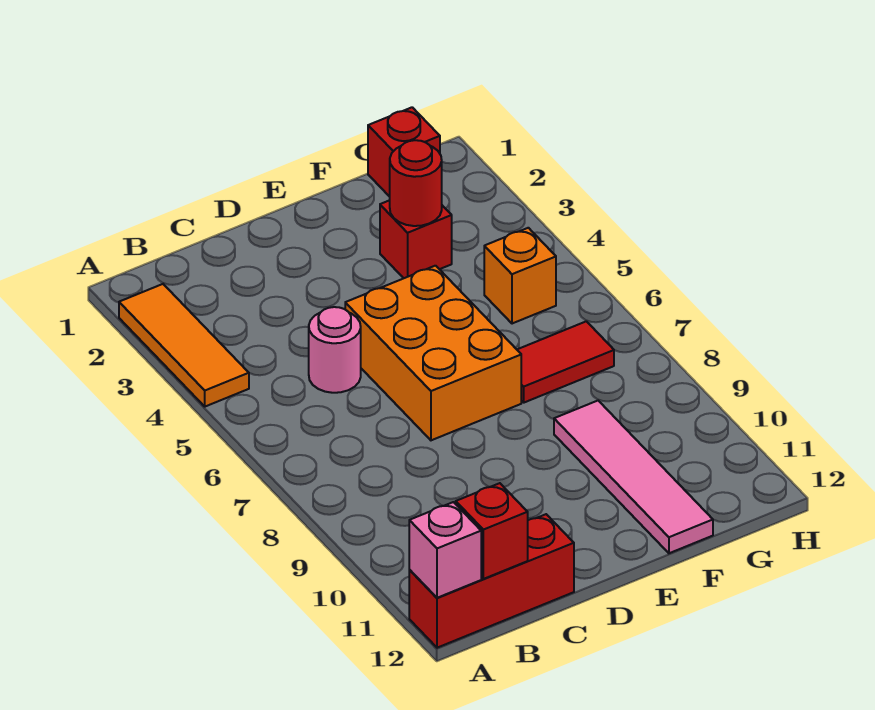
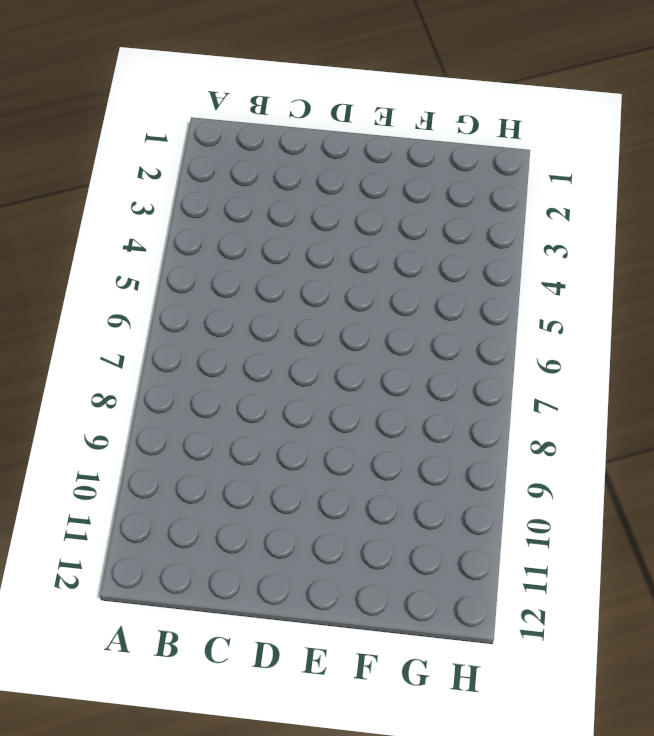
none -> orange tile A2:A4 level 1
none -> red brick A12:C12 level 1
none -> pink round brick C5 level 1

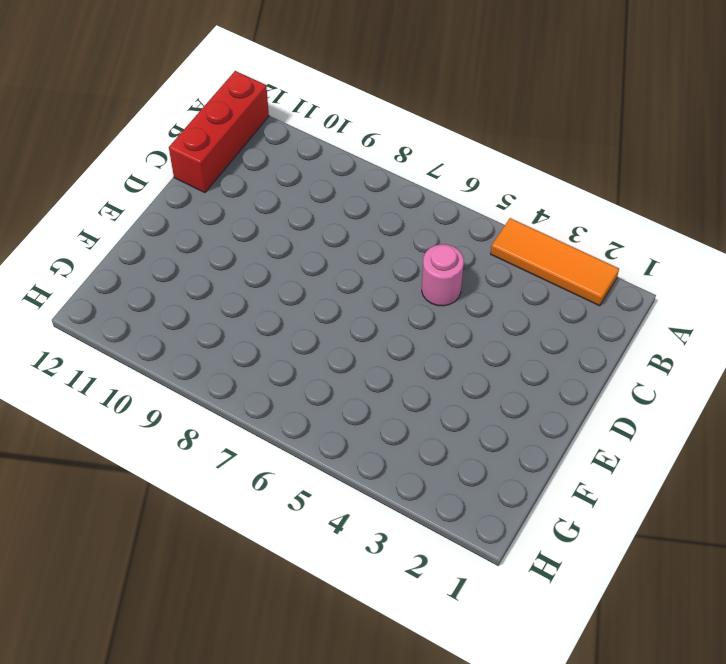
none -> orange brick D5:E7 level 1
none -> red brick F3 level 1
none -> red tile F7:G7 level 1

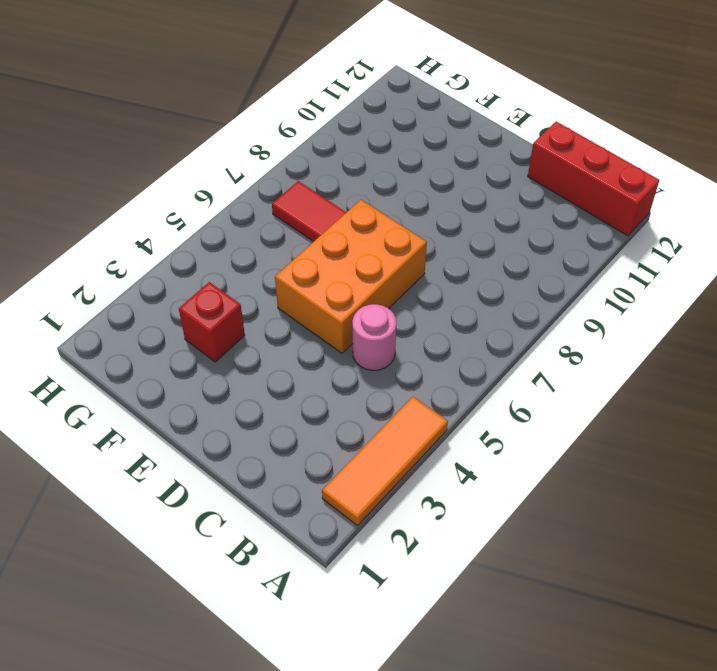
none -> pink tile F9:F12 level 1
none -> red brick G1 level 1
none -> orange brick G5 level 1

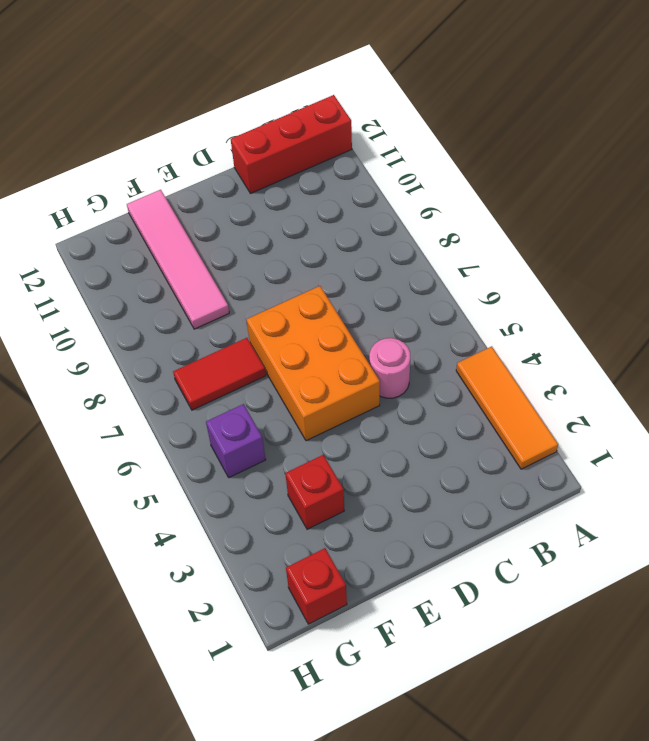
purple brick G5 level 1 -> orange brick G5 level 1
none -> pink brick A12 level 2
none -> red brick B12 level 2
none -> red round brick F3 level 2

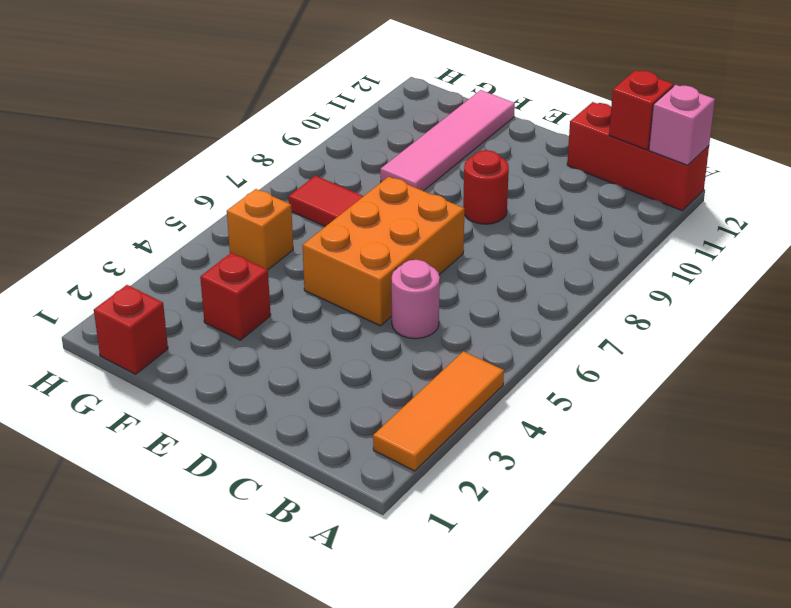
red round brick D9 level 1 -> red round brick F3 level 2

